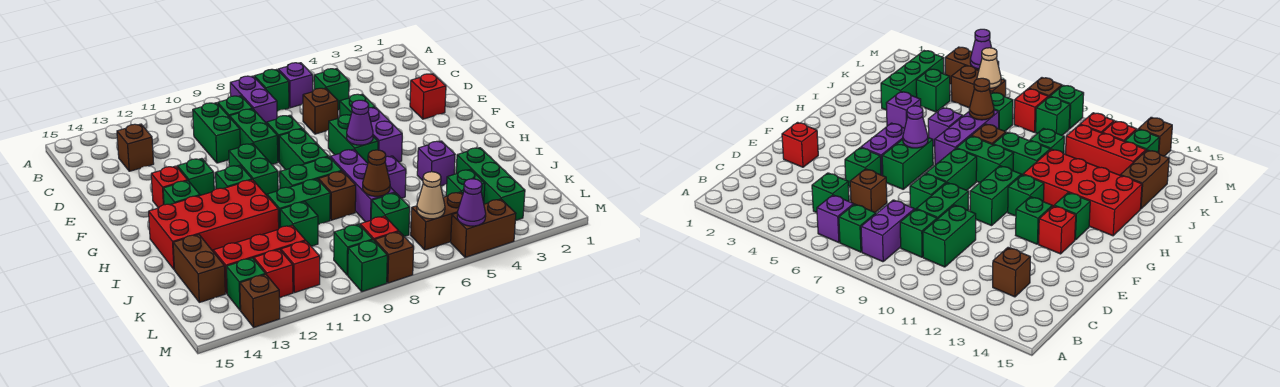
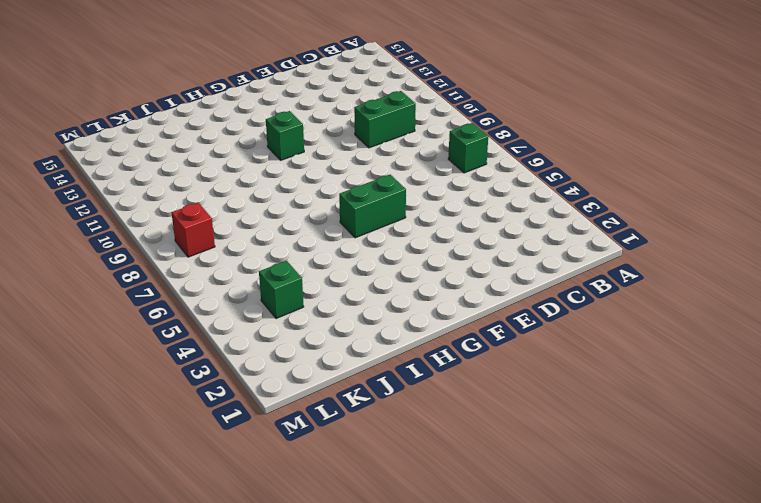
none -> purple brick B6 level 1
none -> purple brick B8:C8 level 1
none -> green brick C5 level 1
none -> green brick C9 level 1

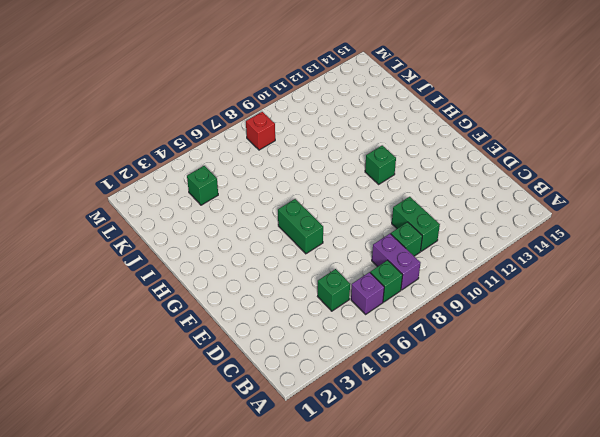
none -> brown brick C13 level 1
none -> brown brick D6 level 1
none -> green brick D9:E9 level 1
none -> red brick E2 level 1

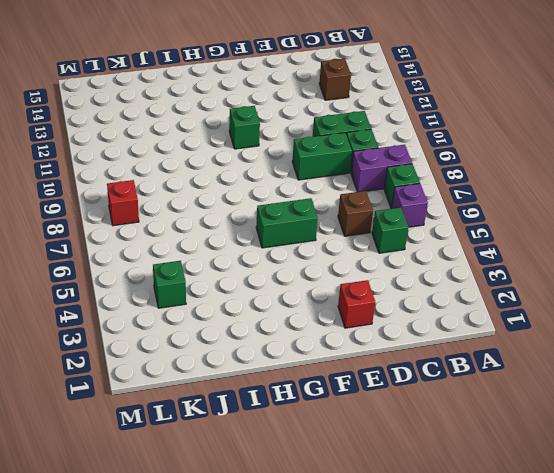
none -> green brick E5 level 1
none -> green brick E8 level 1
none -> purple brick F5:G5 level 1
none -> green brick F8:G8 level 1

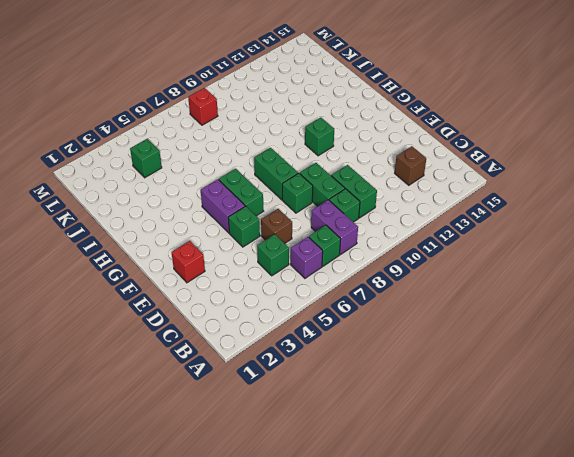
none -> green brick F10:G10 level 1
none -> green brick F12 level 1
none -> red brick F13 level 1
none -> green brick G13 level 1

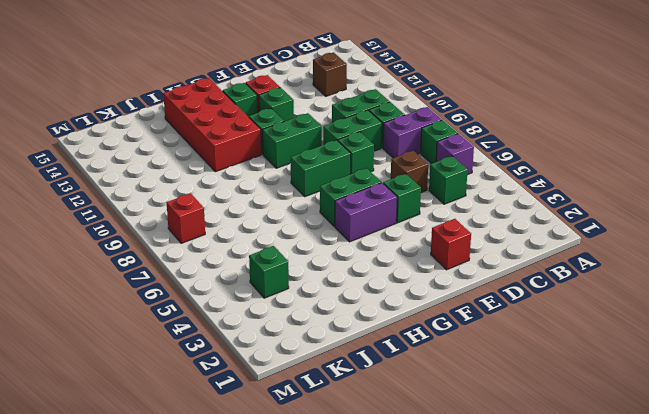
none -> purple brick H7:J7 level 1
none -> green brick H8:H9 level 1
none -> purple brick I4 level 1
none -> purple brick I6 level 1

